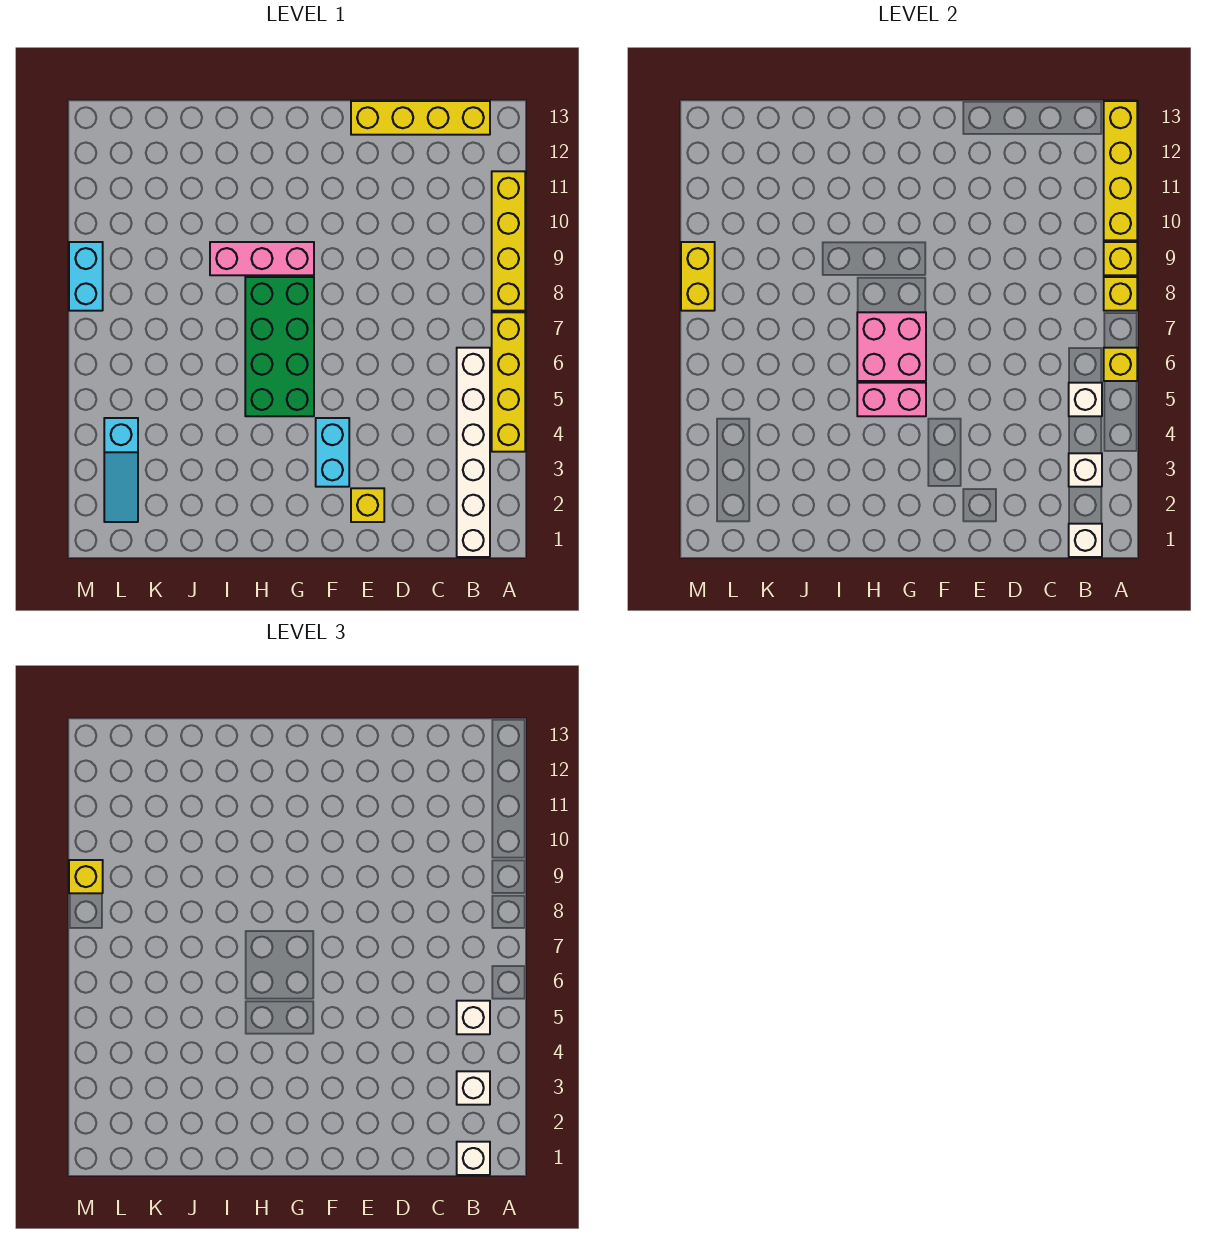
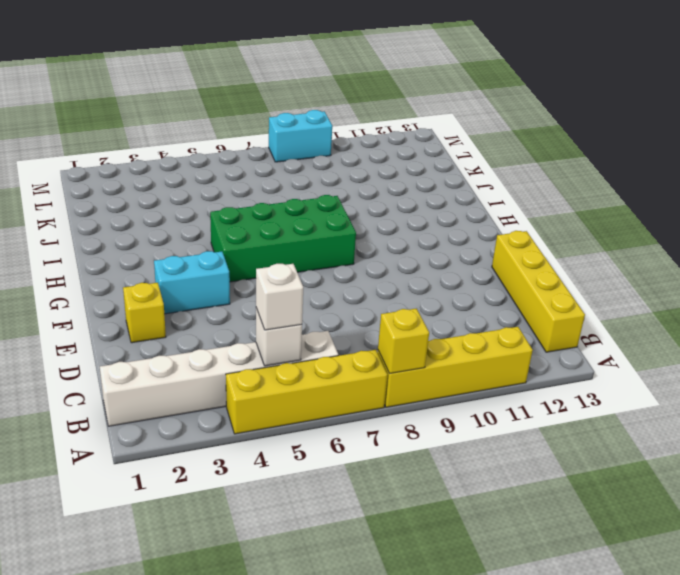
none -> pink brick G9:I9 level 1
none -> cyan slope L2:L4 level 1 top 4
none -> yellow brick A6 level 2

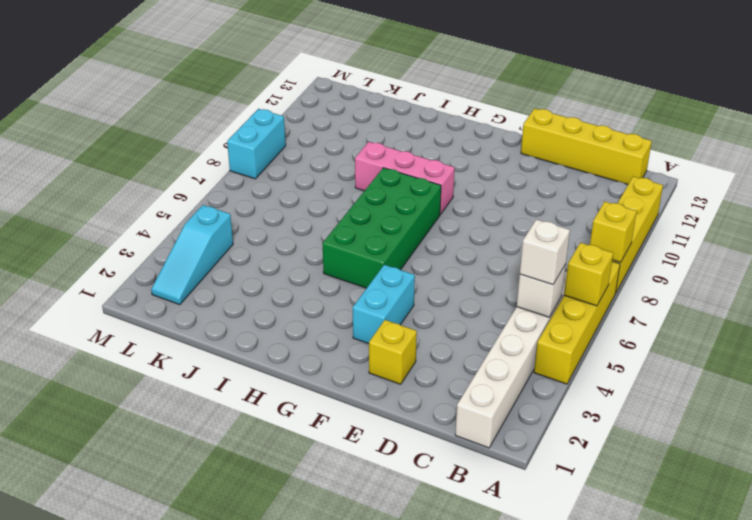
none -> yellow brick A9 level 2
none -> yellow brick A10:A13 level 2
none -> white brick B1 level 2

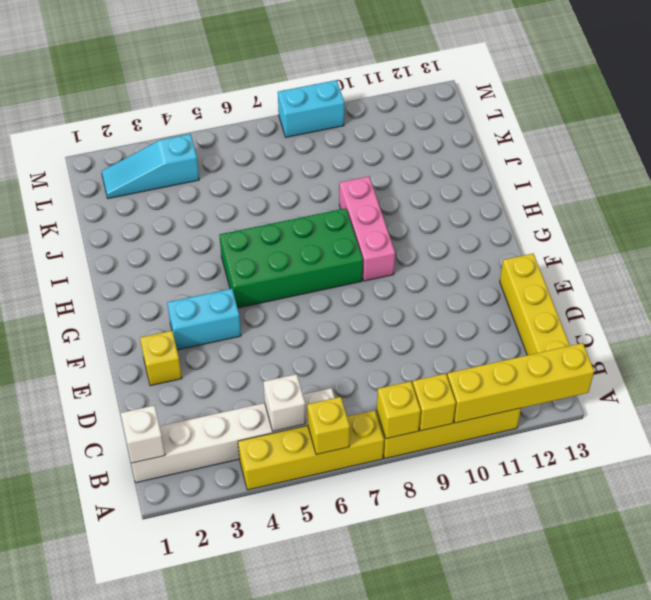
none -> white brick B3 level 2
none -> pink brick G5:H5 level 2
none -> pink brick G6:H7 level 2

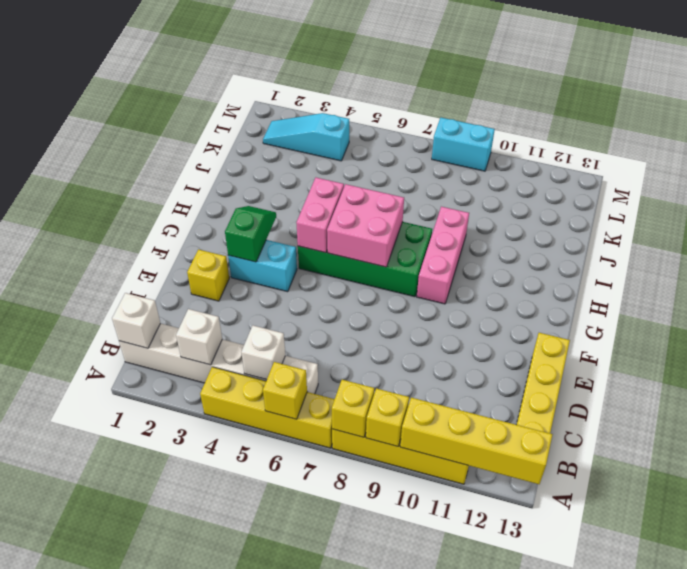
green slope F3:G3 level 2 top F -> none
none -> yellow brick M8:M9 level 2
none -> white brick B1 level 3
none -> white brick B3 level 3

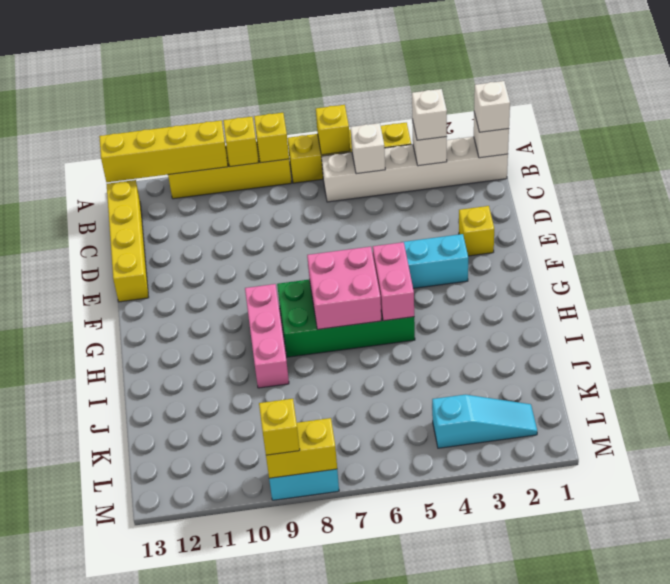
none -> white brick B5 level 3

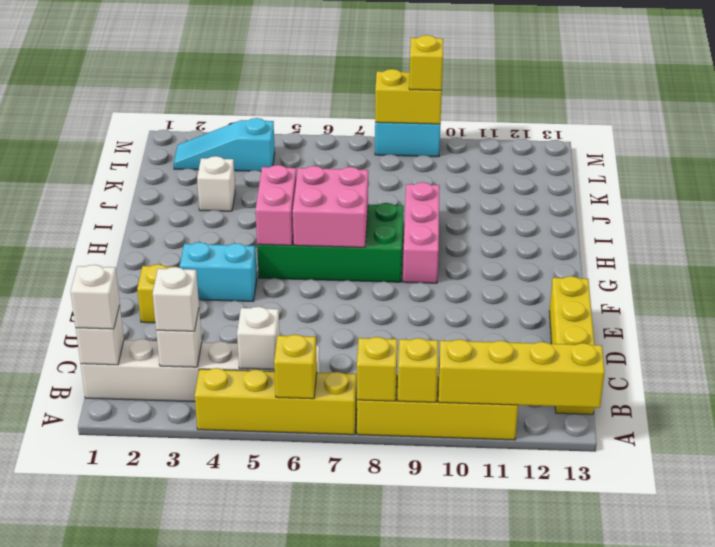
white brick J3 level 1 -> white brick B5 level 3

